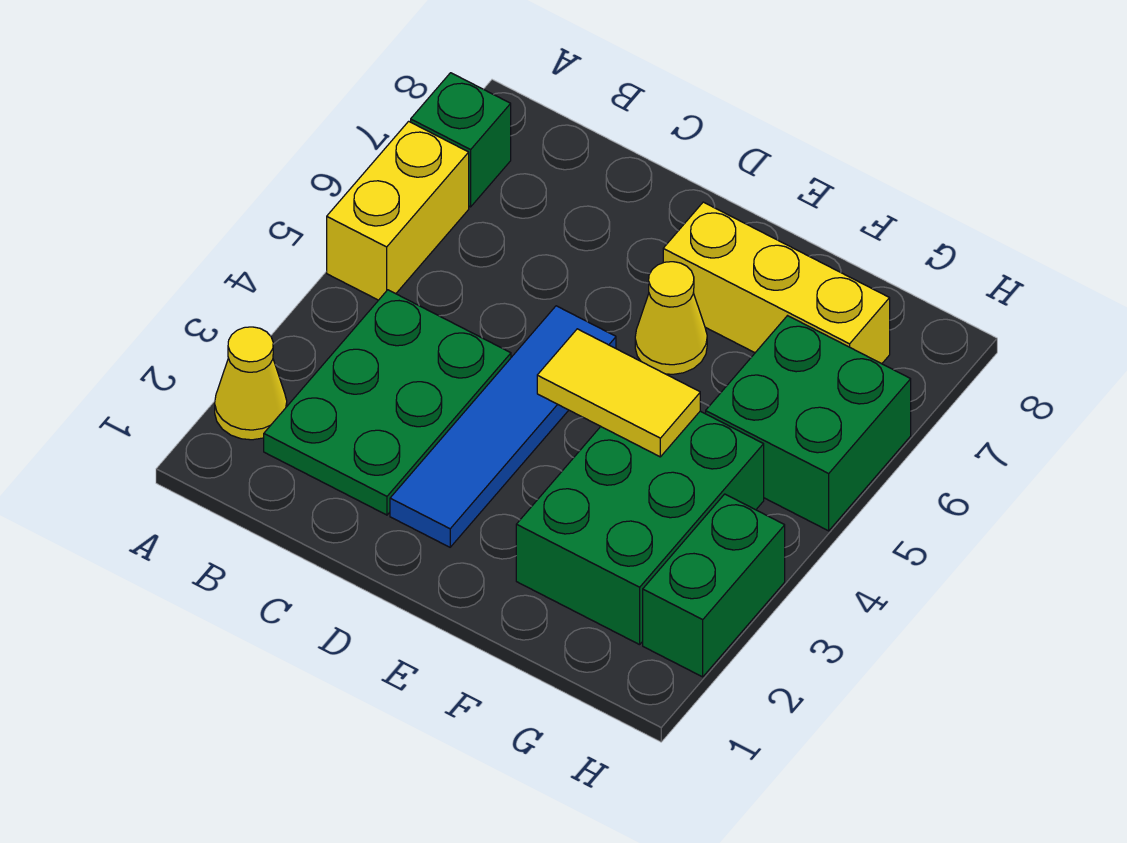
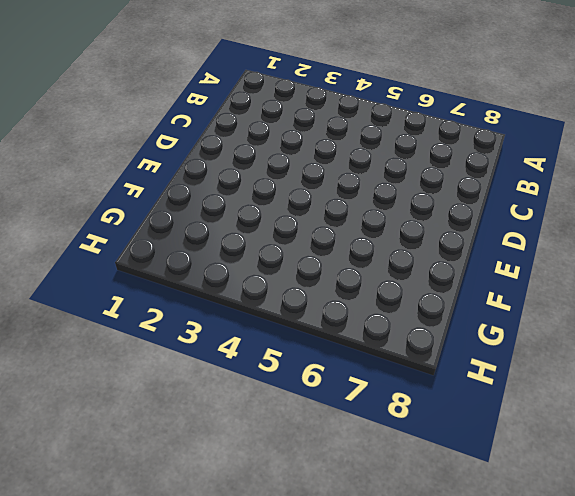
none -> yellow cone A2 level 1
none -> yellow brick A5:A6 level 1

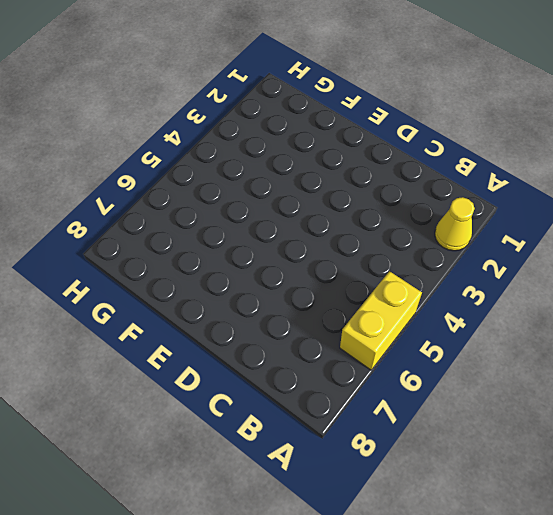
none -> green brick A7 level 1
none -> green plate B2:C4 level 1

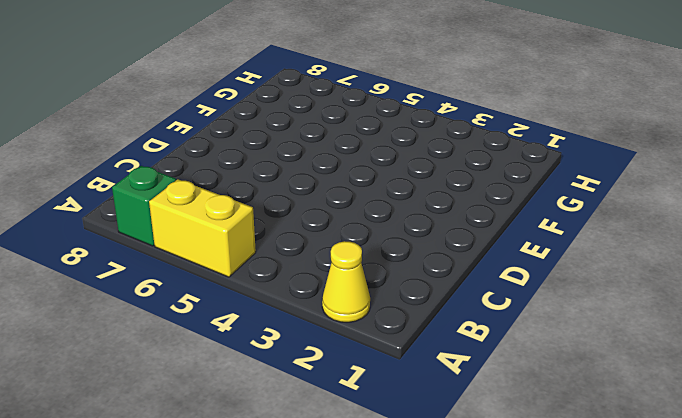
none -> green plate B2:C4 level 1
none -> blue tile D2:D5 level 1

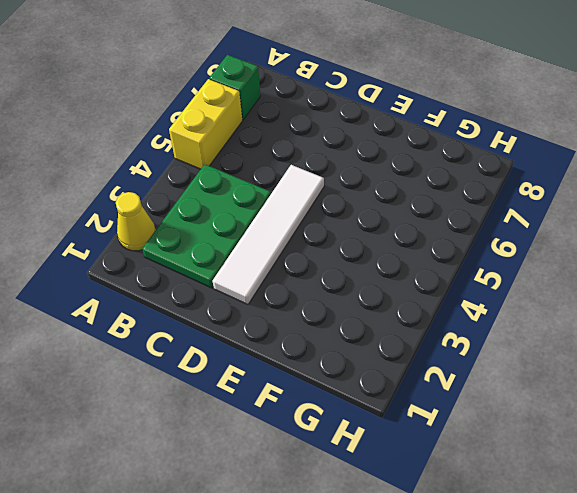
white tile D2:D5 level 1 -> blue tile D2:D5 level 1
none -> yellow cone E6 level 1
none -> yellow brick E7:G7 level 1

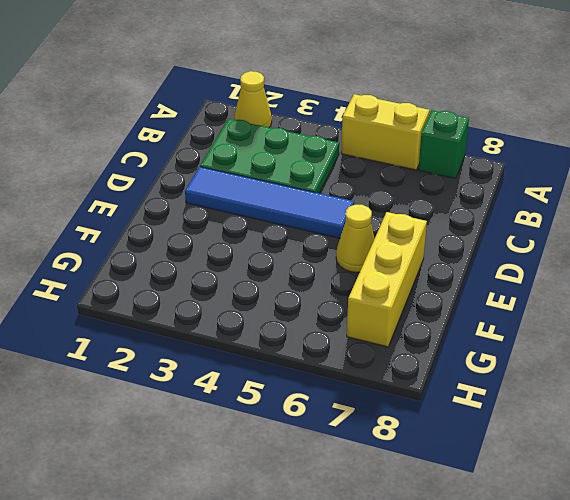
none -> green brick F2:G4 level 1
none -> green brick G5:H6 level 1

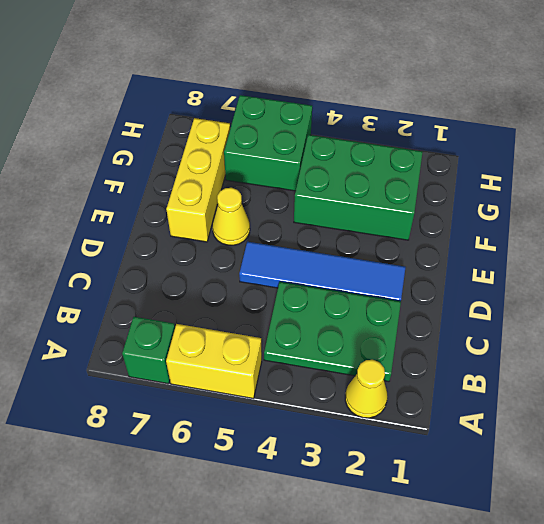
none -> green brick H2:H3 level 1
none -> yellow tile E4:F4 level 2

